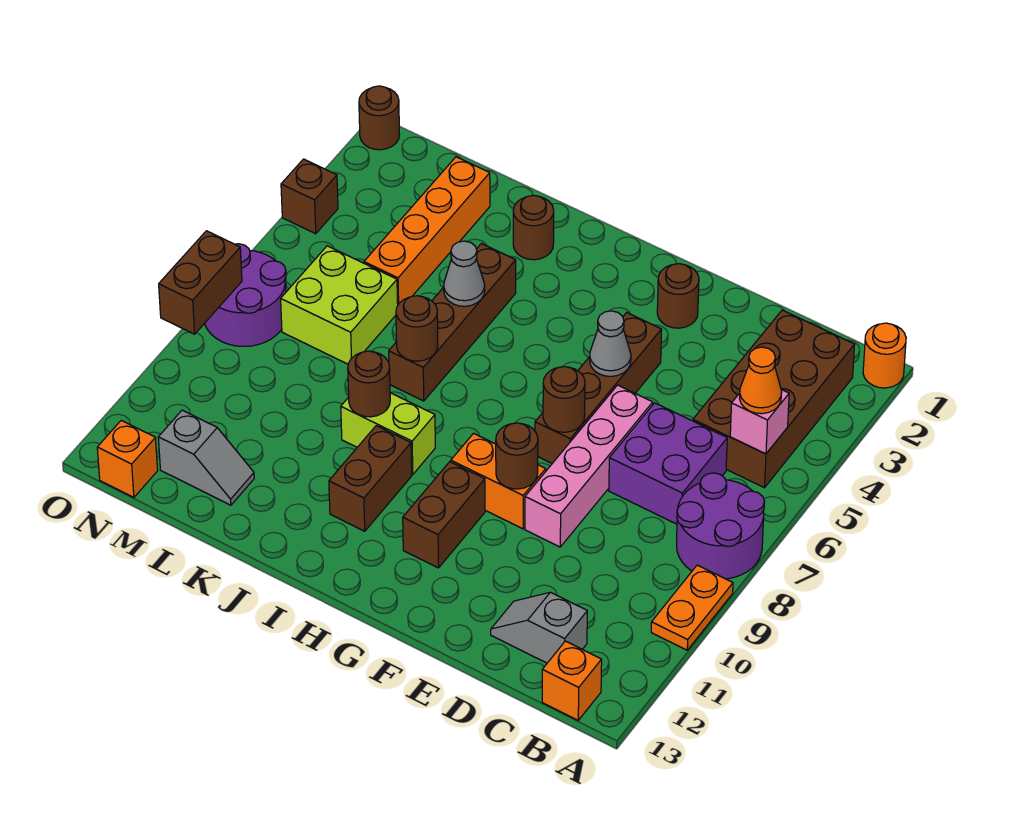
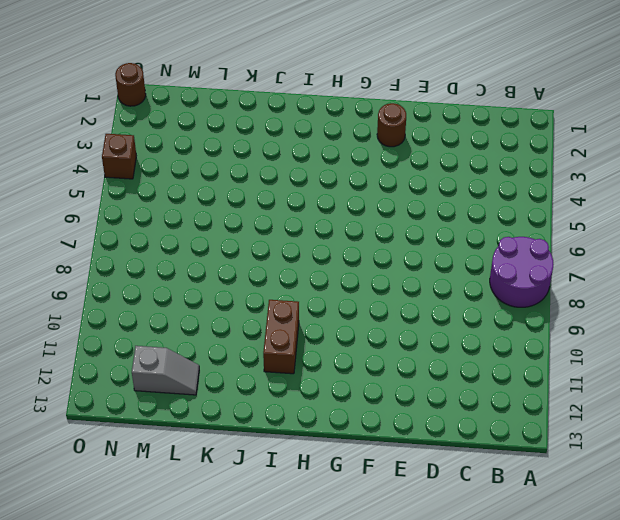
none -> orange round brick A1 level 1
none -> orange plate A9:A10 level 1
none -> brown brick B2:C5 level 1
none -> orange brick B13 level 1

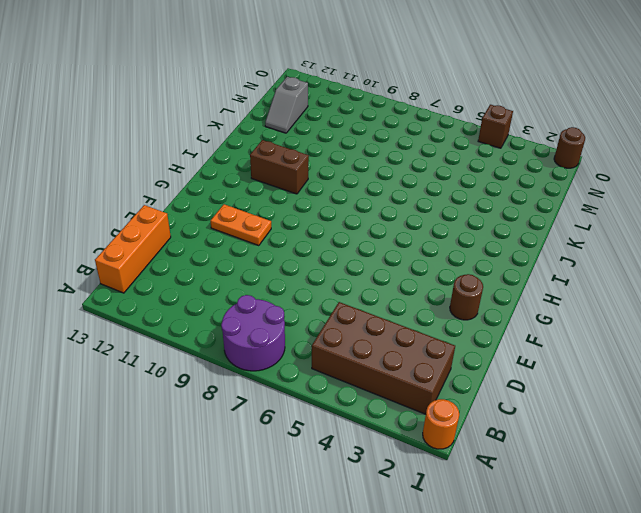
orange brick B13:D13 level 1 -> orange brick B13 level 1
orange plate F10:F11 level 1 -> orange plate A9:A10 level 1
none -> purple brick C6:D7 level 1
none -> grey slope C12:D12 level 1 top C
none -> pink brick E6:E9 level 1
none -> brown brick F4:F7 level 1

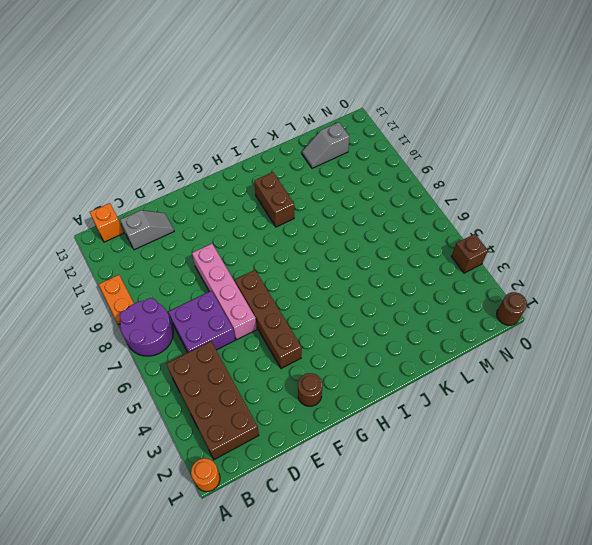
none -> orange brick F9:G9 level 1
none -> brown brick G10:G11 level 1
none -> lime brick I9:J9 level 1
none -> brown round brick J2 level 1

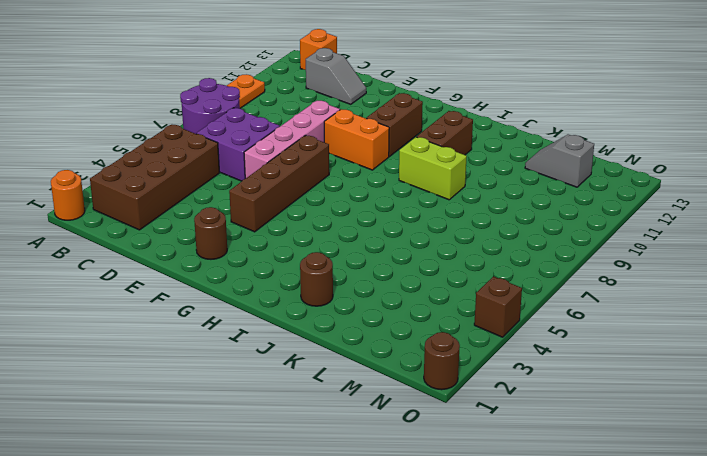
none -> brown brick J4:J7 level 1
none -> orange brick L2:L5 level 1
none -> lime brick L6:M7 level 1
none -> purple round brick N7:O8 level 1

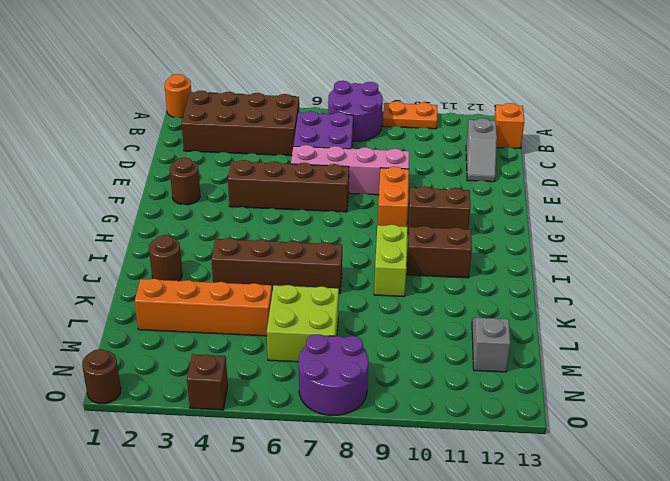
none -> orange brick N13 level 1
none -> pink brick B5 level 2
none -> grey cone F5 level 2
none -> brown round brick F7 level 2

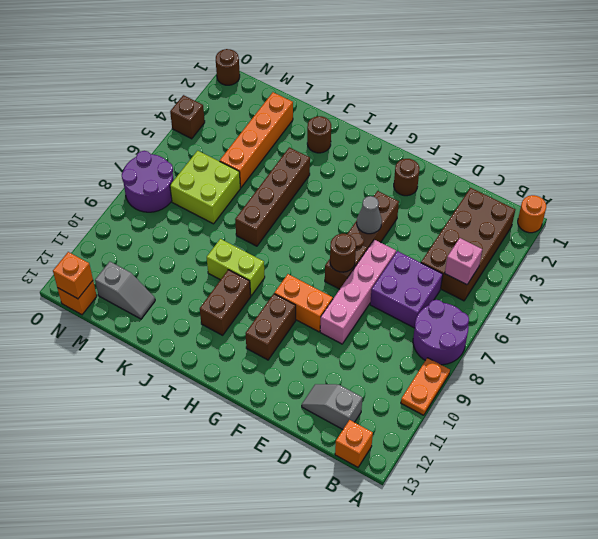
orange brick N13 level 2 -> none
none -> brown round brick F9 level 2
none -> grey cone J5 level 2
none -> brown round brick J7 level 2
none -> brown round brick J9 level 2

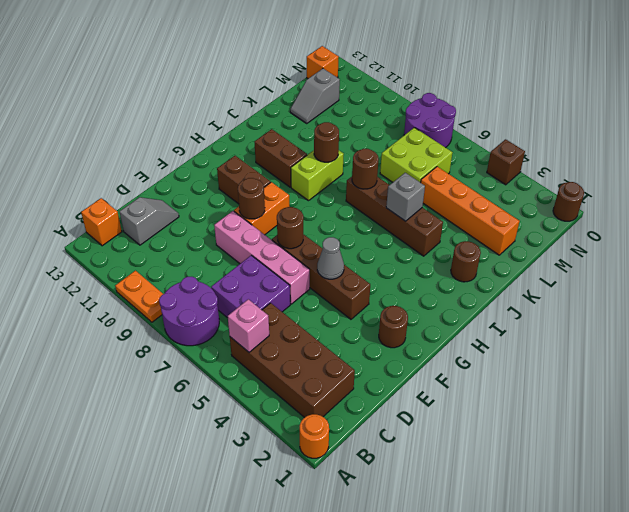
grey brick J5 level 2 -> grey cone J5 level 2
none -> brown brick O8:O9 level 2
none -> orange cone B5 level 3

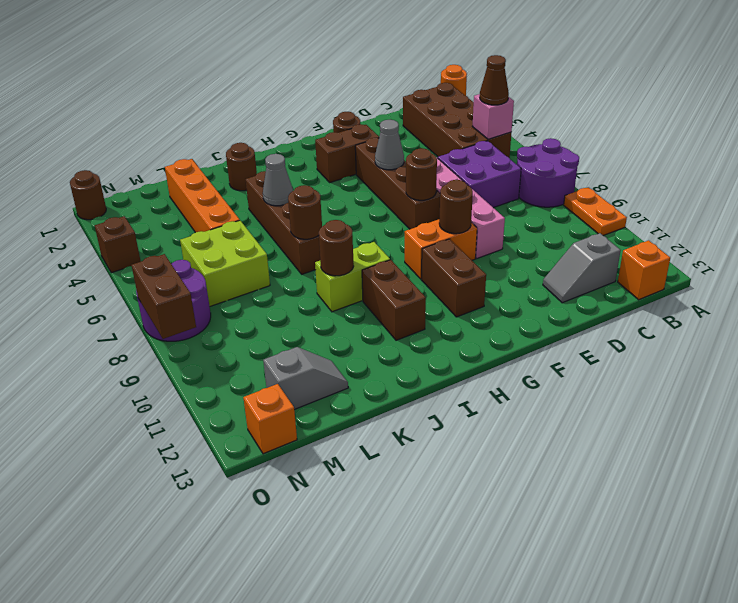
brown cone B5 level 3 -> orange cone B5 level 3
brown brick F3:G3 level 1 -> none

